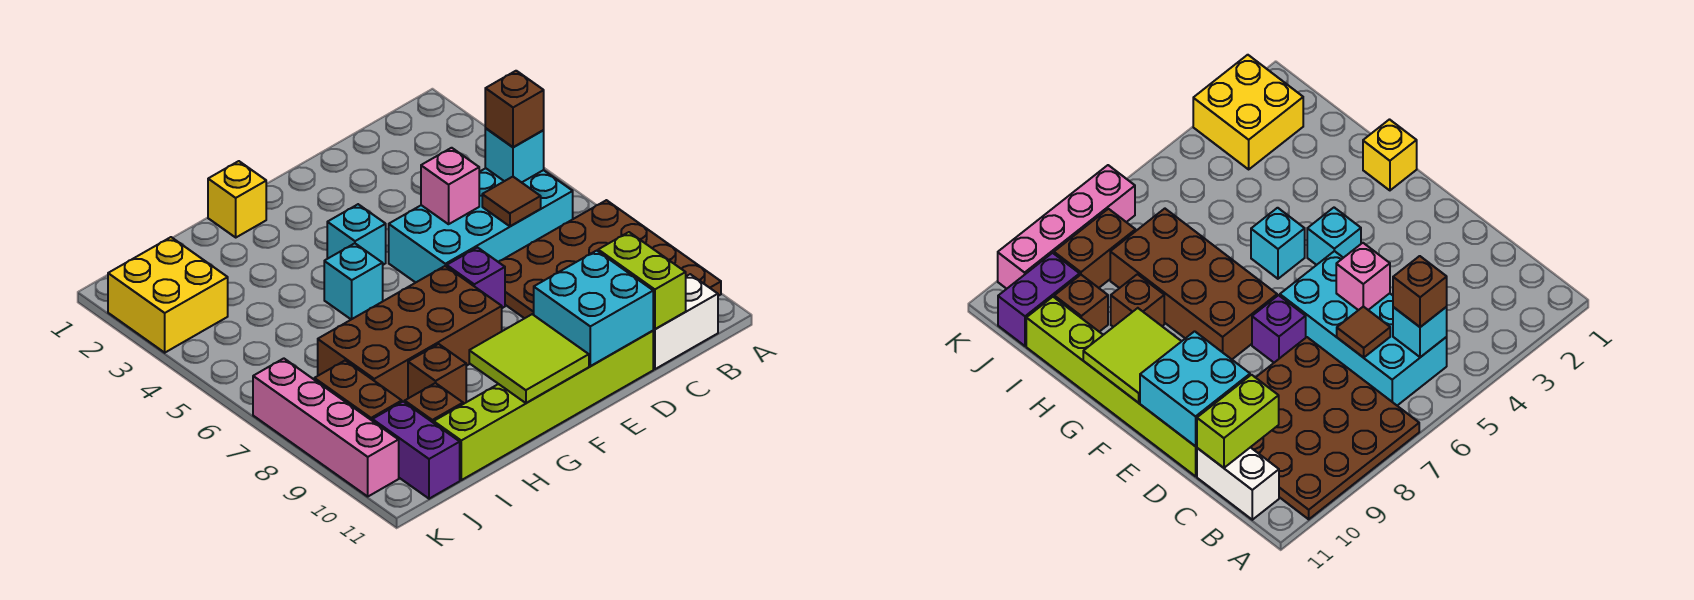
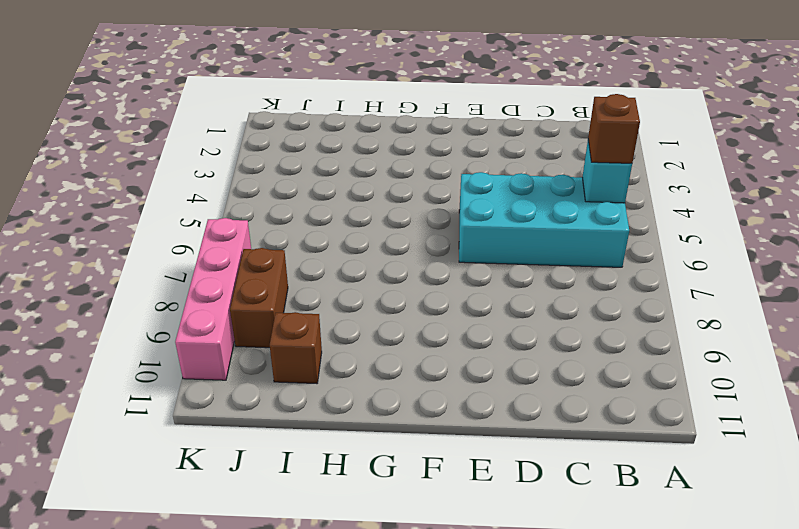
none -> brown plate A7:D10 level 1
none -> white brick B11:C11 level 1
none -> lime brick D11:I11 level 1

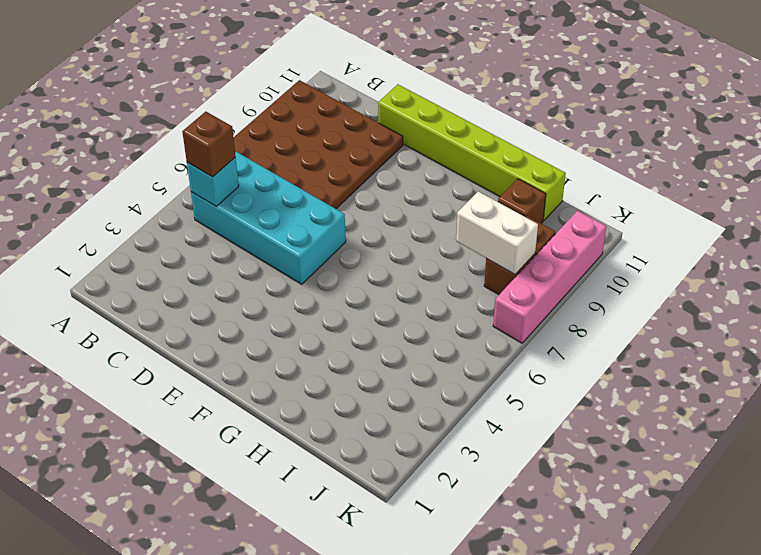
white brick I8:J8 level 2 -> white brick B11:C11 level 1
none -> purple brick E7 level 1
none -> cyan brick F4 level 1
none -> brown brick F7:I8 level 1

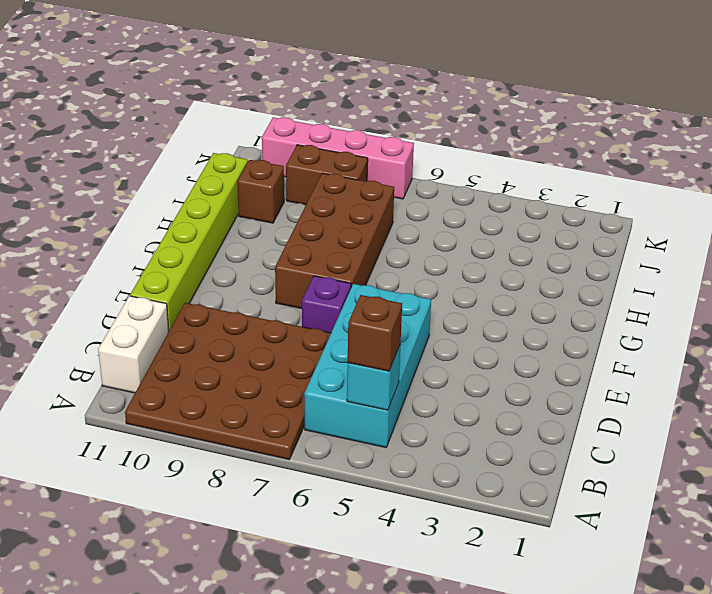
none -> cyan brick F4 level 1
none -> yellow brick G1 level 1
none -> cyan brick G5 level 1

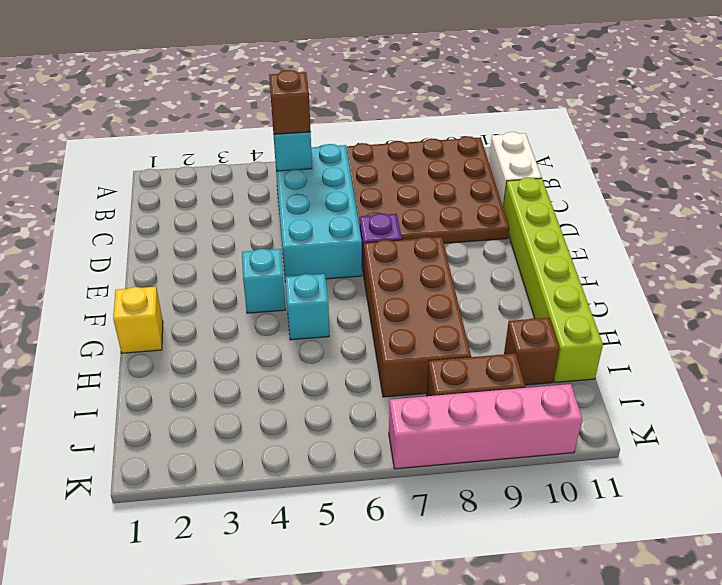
none -> brown brick H9 level 1
none -> yellow brick J2:K3 level 1
none -> purple brick J10:J11 level 1

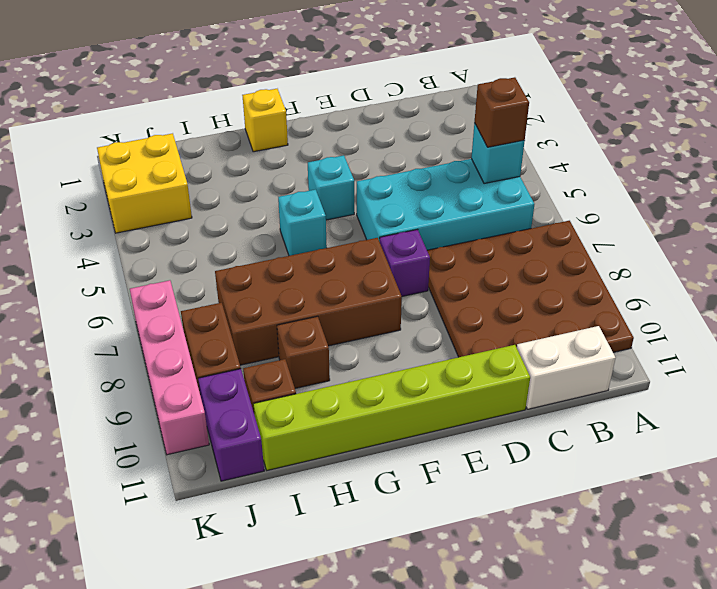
none -> brown tile C6 level 2
none -> lime brick C10:C11 level 2
none -> pink brick D5 level 2

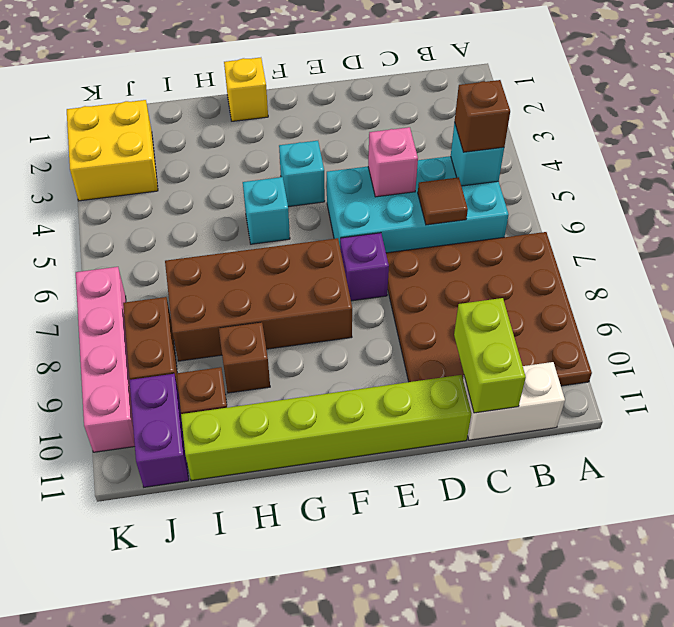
none -> cyan brick D10:E11 level 2
none -> lime tile F10:G11 level 2

